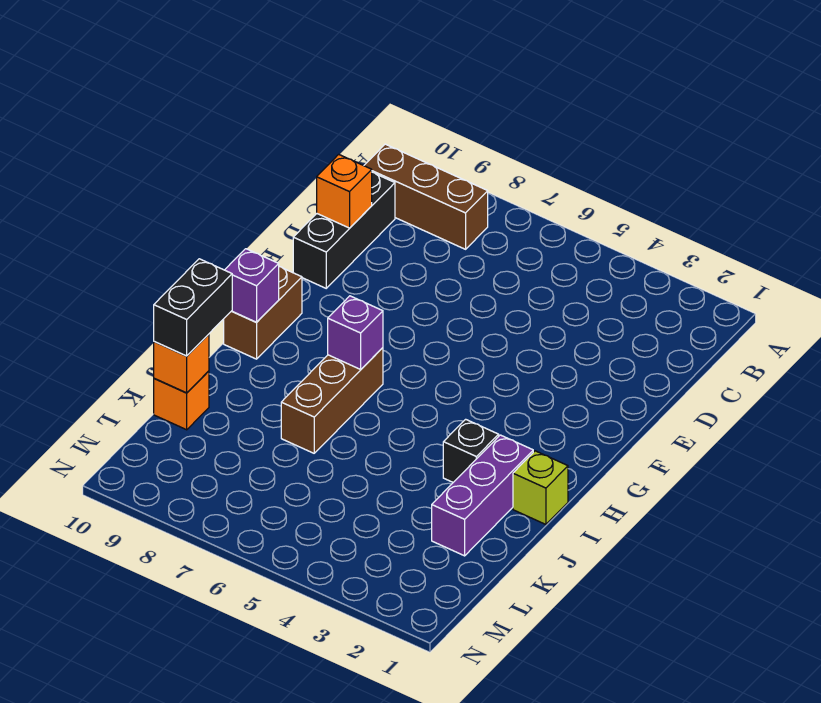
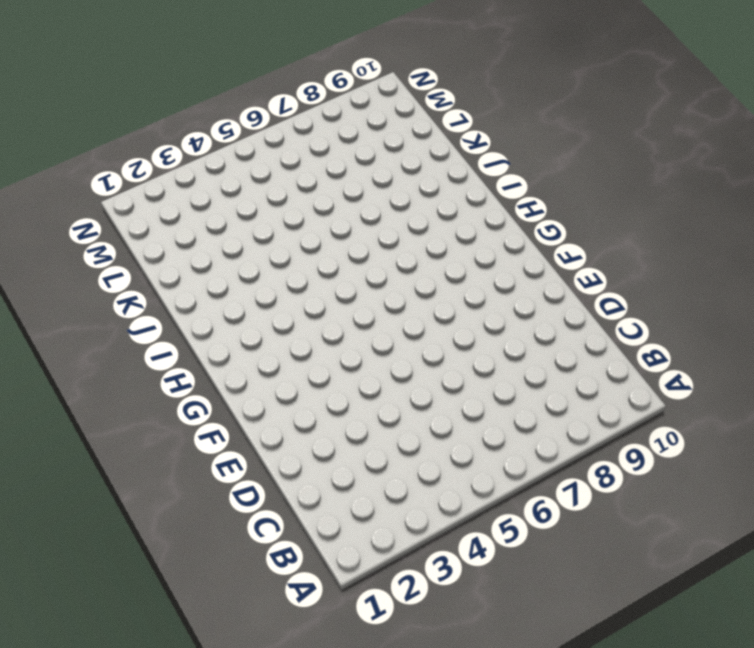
none -> brown brick B8:B10 level 1
none -> black brick C10:E10 level 1
none -> brown brick G10:H10 level 1

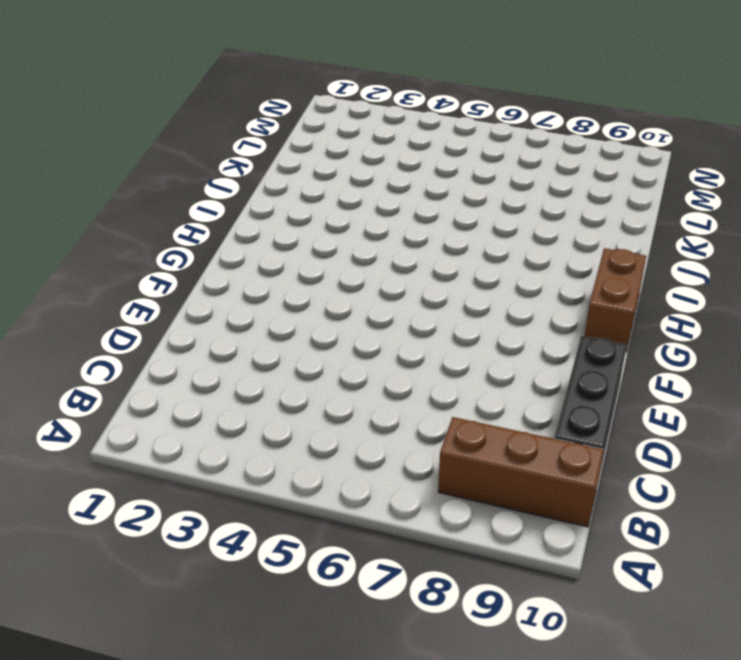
none -> brown brick H7:J7 level 1
none -> lime brick I1 level 1
none -> purple brick I2:K2 level 1

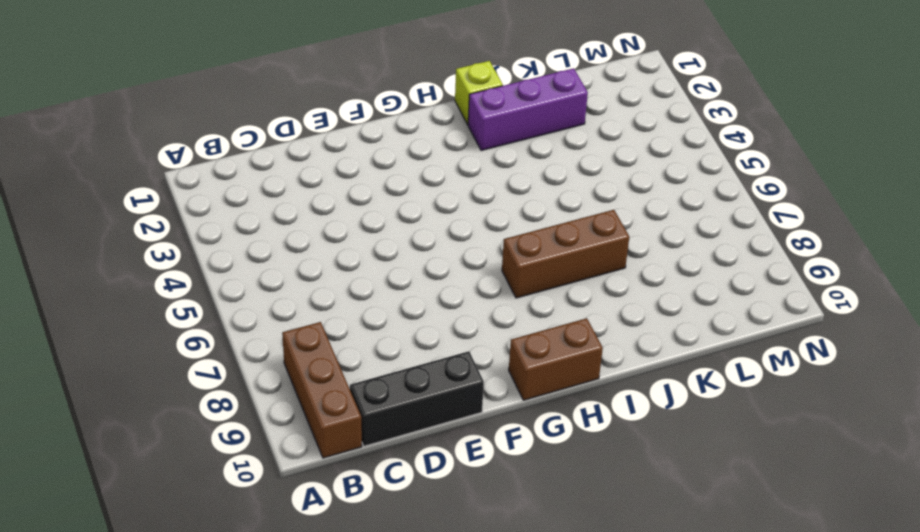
none -> black brick I3 level 1
none -> orange brick K10 level 1
none -> orange brick D10 level 2

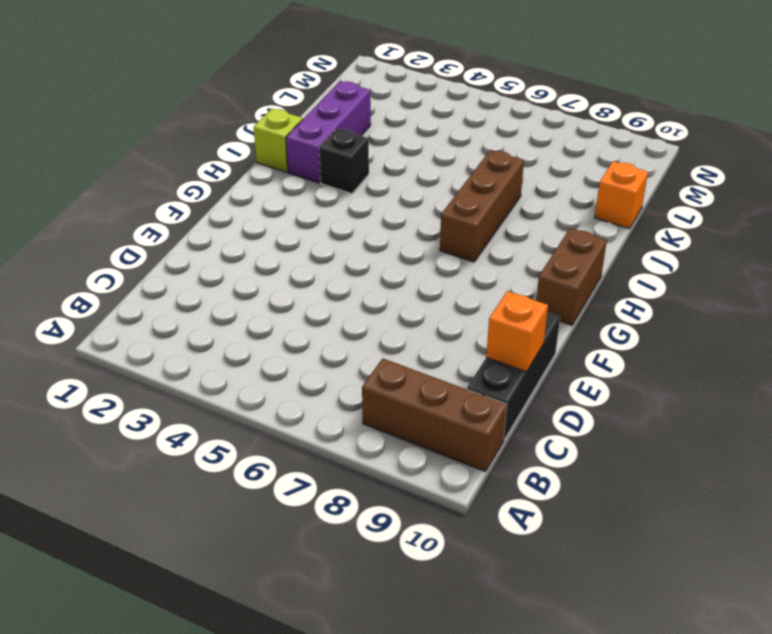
none -> purple brick H7 level 2
none -> purple brick H10 level 2
none -> orange brick K10 level 2

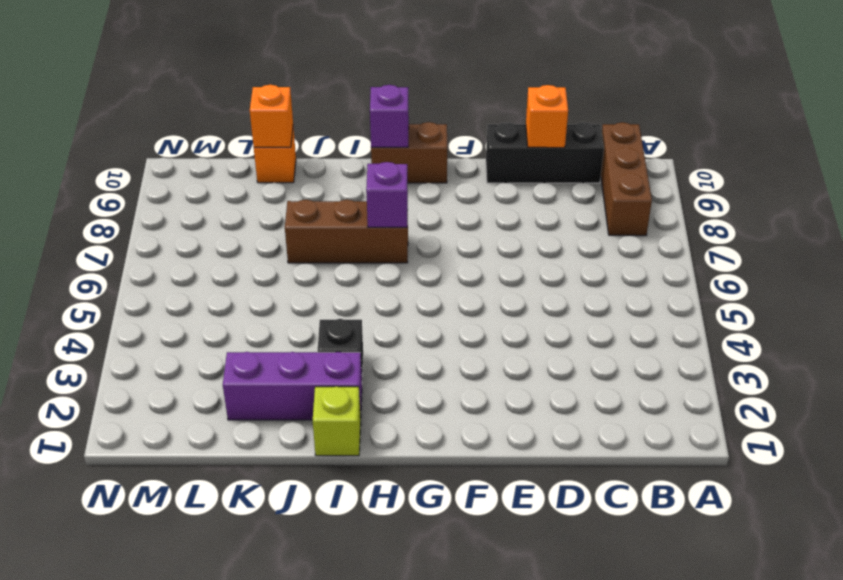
none -> black brick J10:K10 level 3

